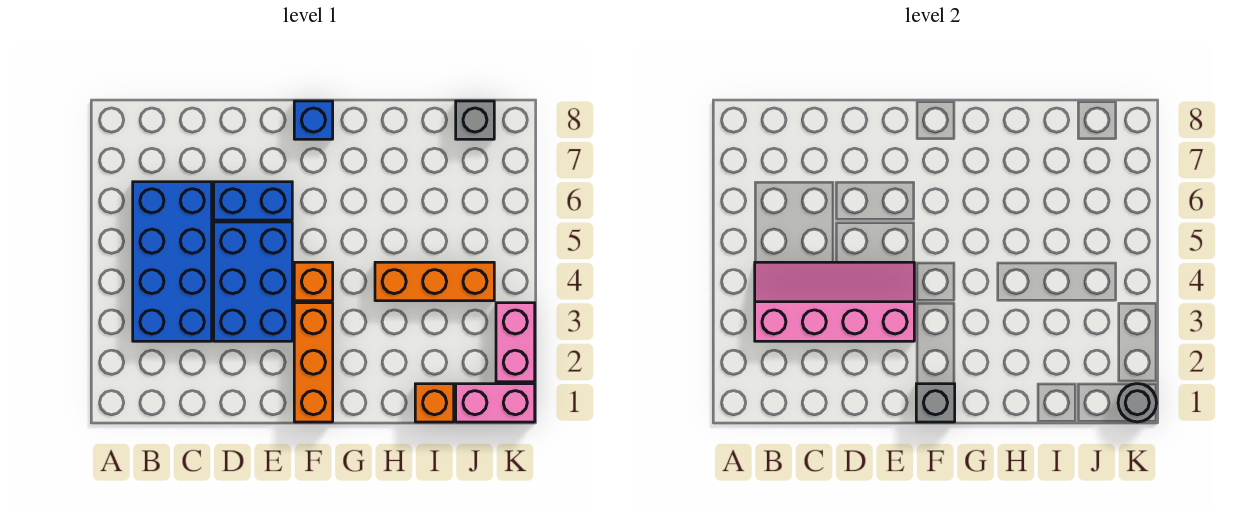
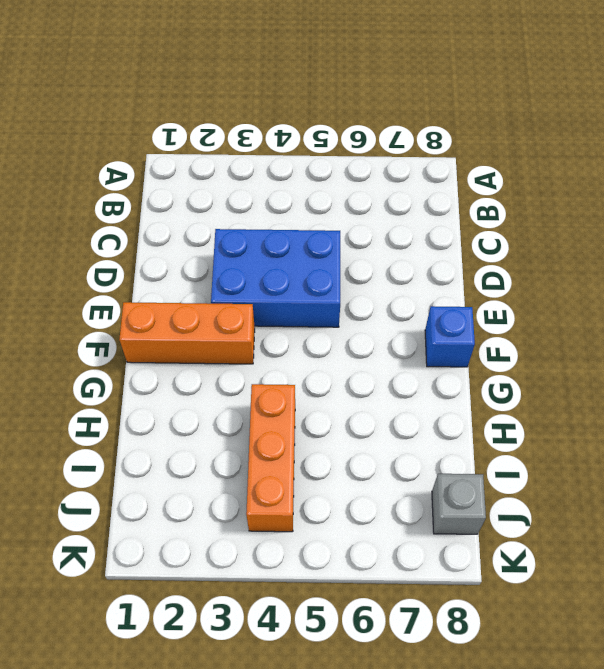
none -> blue brick B3:C6 level 1
none -> blue brick D6:E6 level 1
none -> orange brick F4 level 1

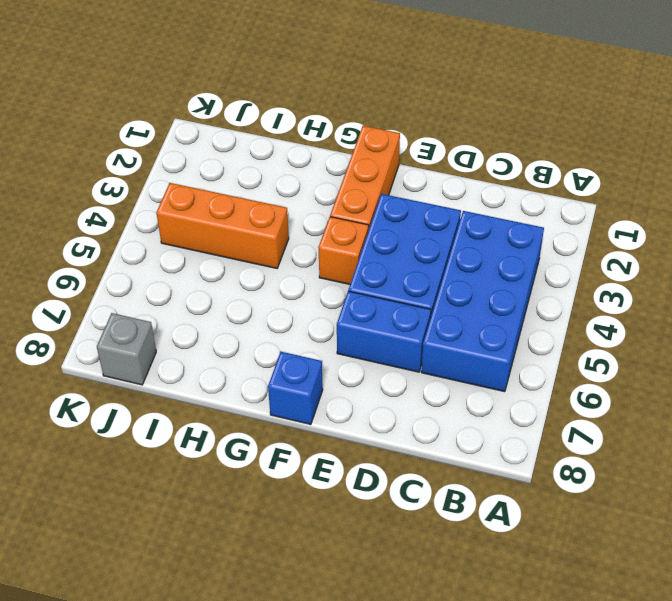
none -> orange brick I1 level 1
none -> pink brick J1:K1 level 1
none -> pink brick K2:K3 level 1

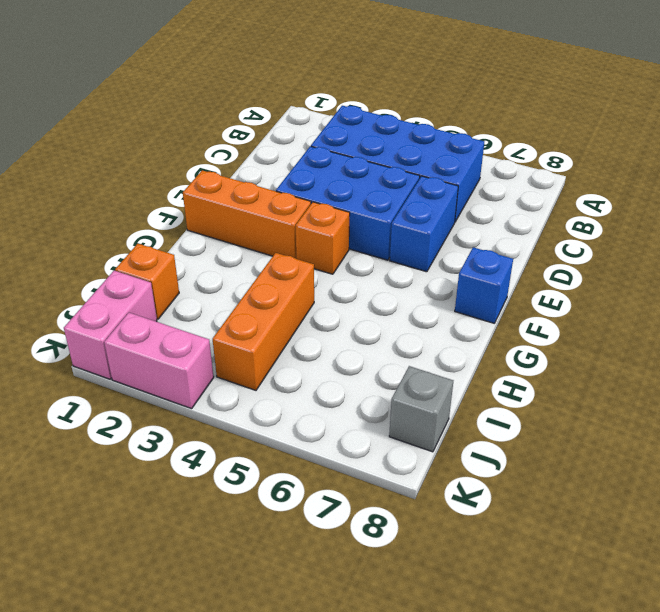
none -> pink slope B3:E4 level 2 top 3
none -> grey brick F1 level 2
none -> grey round brick K1 level 2

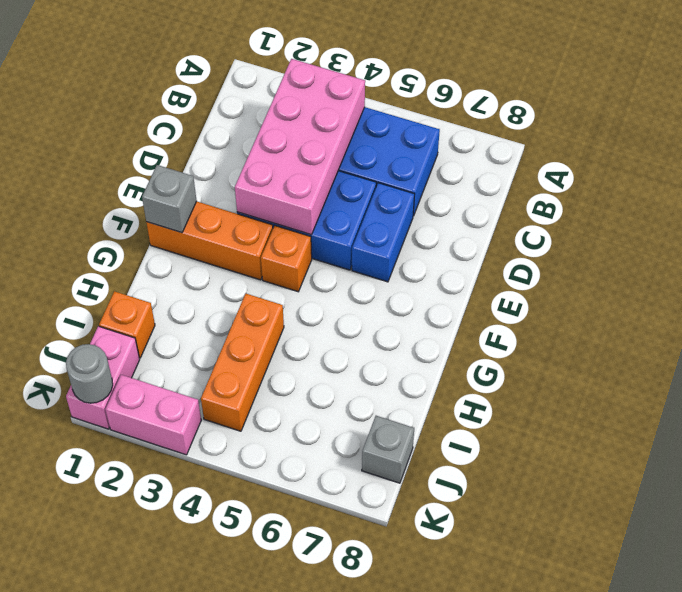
pink brick B3:E4 level 2 -> pink slope B3:E4 level 2 top 3
none -> blue brick F8 level 1

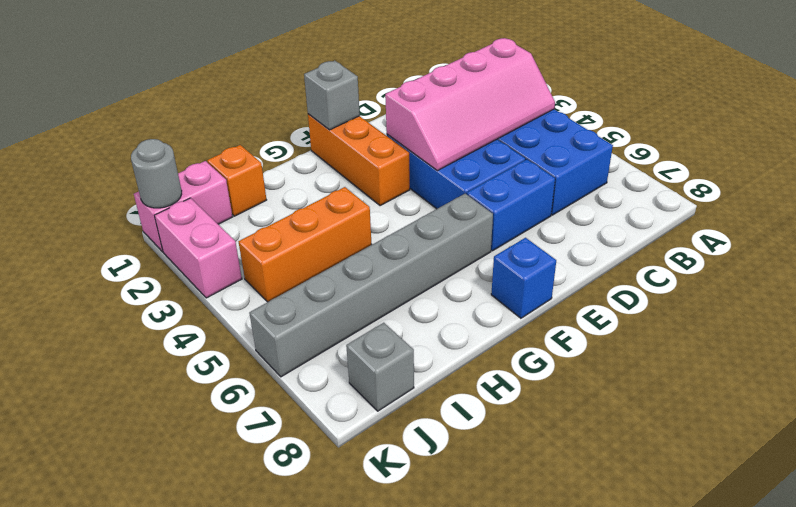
grey brick F6:K6 level 1 -> none
none -> orange brick F4 level 1

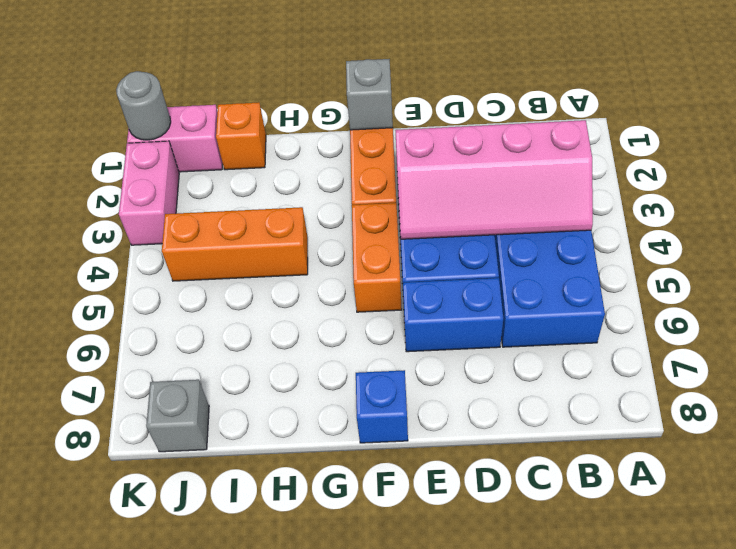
orange brick F4:F5 level 1 -> orange brick F4 level 1

